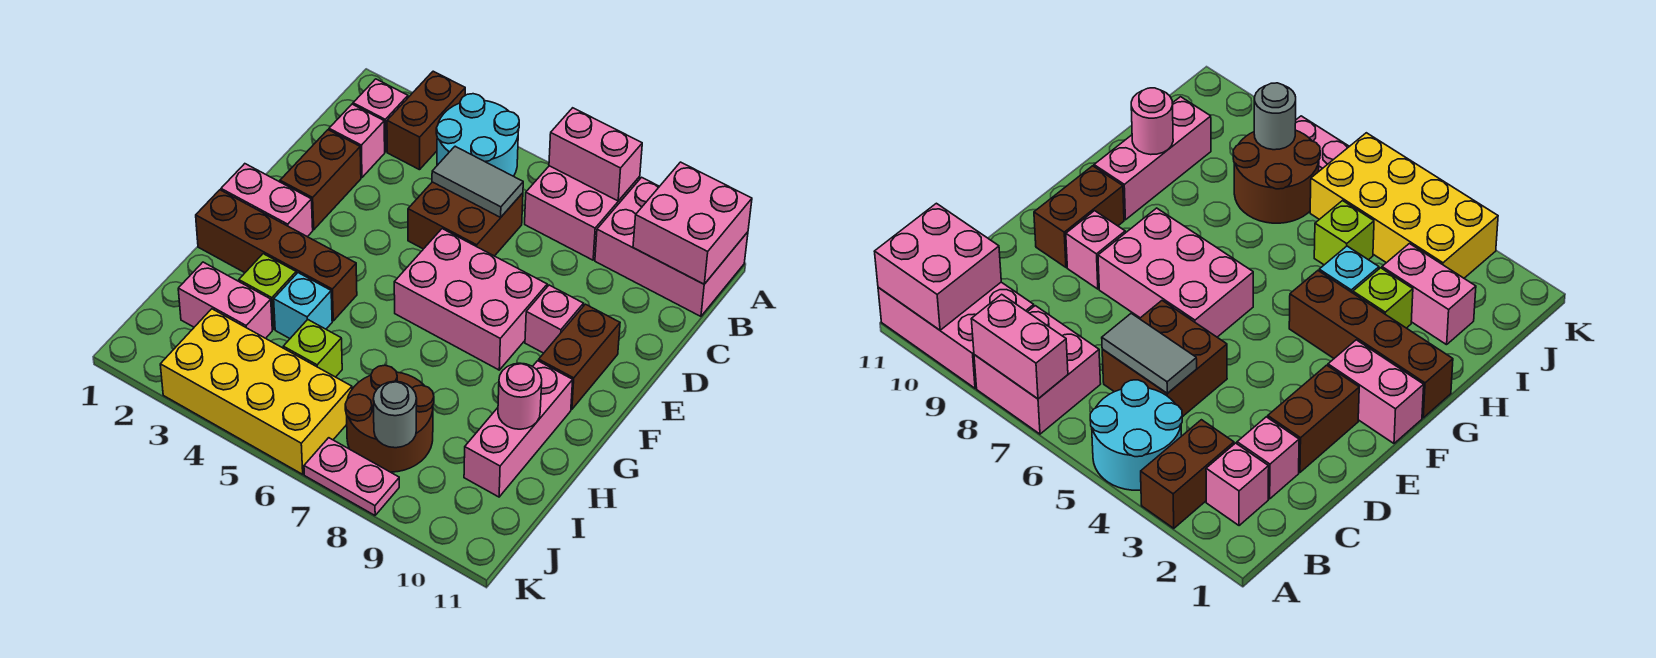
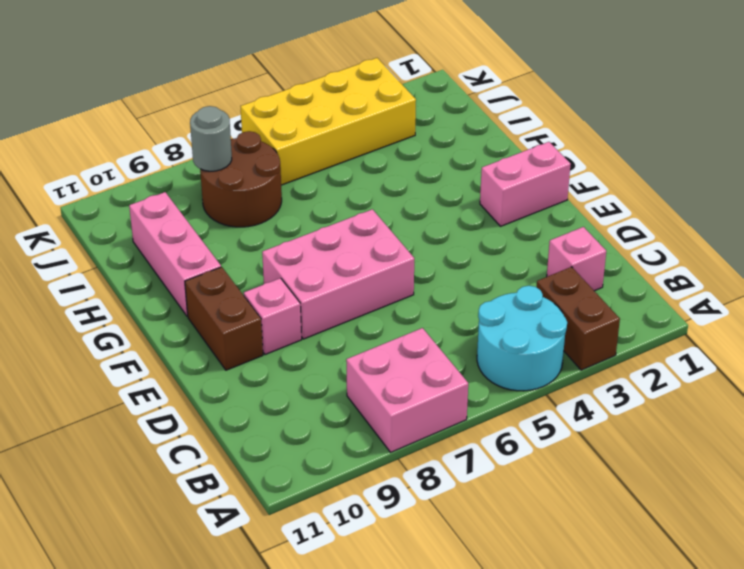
none -> pink brick A9:B11 level 1
none -> pink brick B2 level 1
none -> brown brick C5:D6 level 1

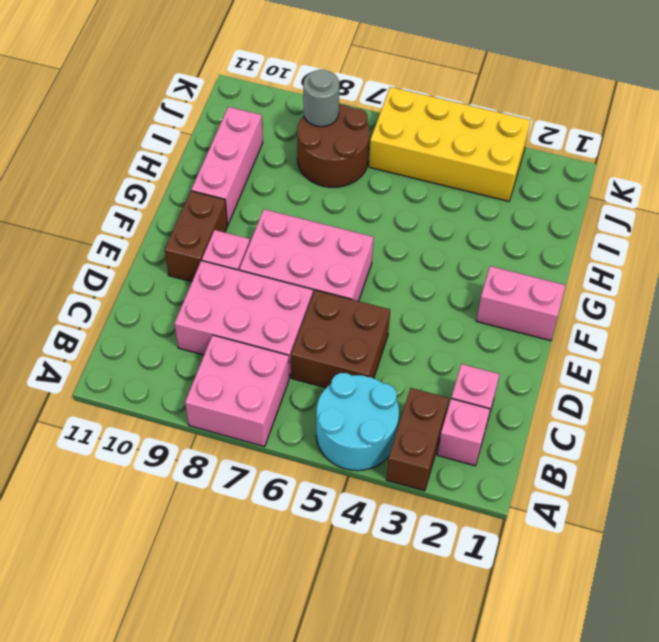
pink brick C7:D9 level 1 -> pink brick A9:B11 level 1
none -> brown brick D2:E2 level 1
none -> brown brick G1:G4 level 1
none -> lime brick H3 level 1

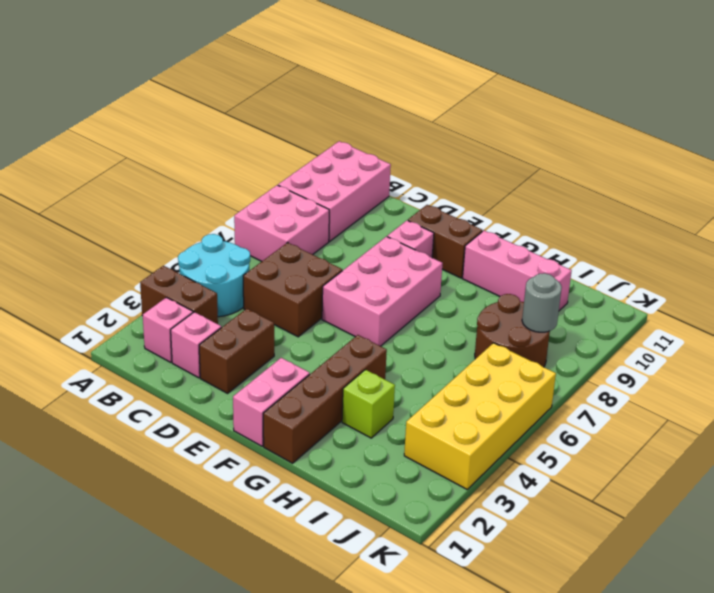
brown brick D2:D3 level 1 -> brown brick D2:E2 level 1
none -> cyan brick H4 level 1
none -> pink brick I2:I3 level 1
none -> lime brick I5 level 1

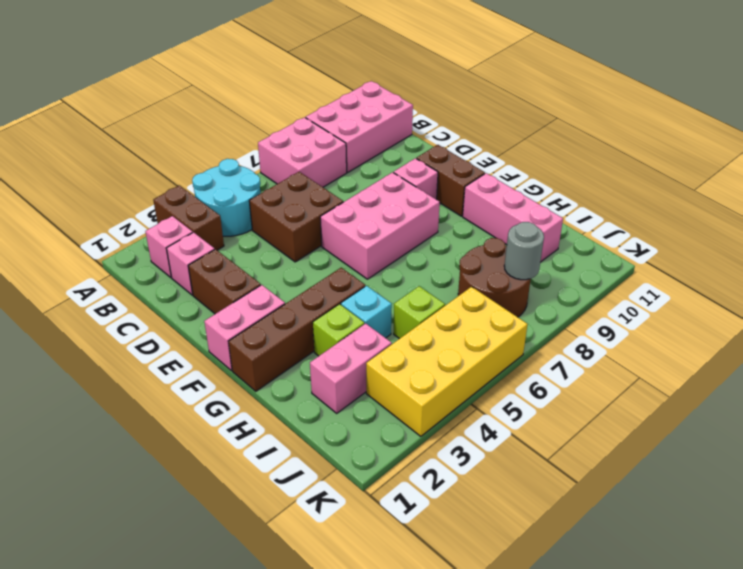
none -> pink plate K7:K8 level 1
none -> pink brick A7:A8 level 2
none -> pink brick A10:B11 level 2

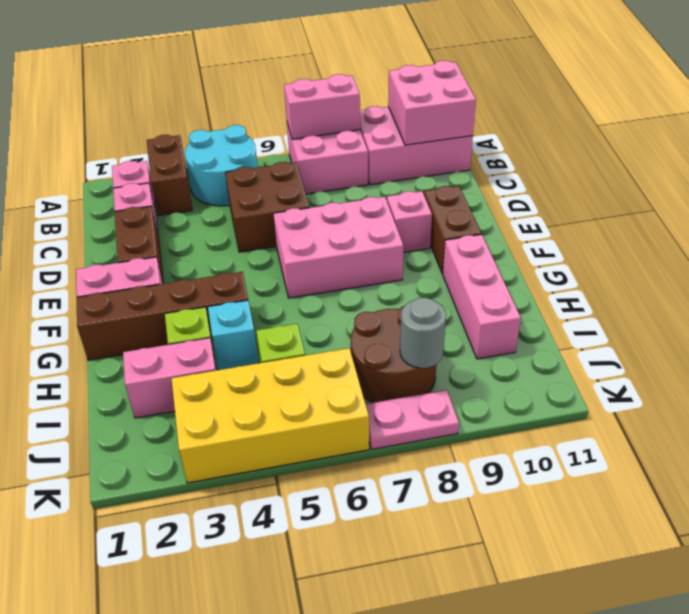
none -> grey tile C5:C6 level 2
none -> pink round brick H10 level 2

